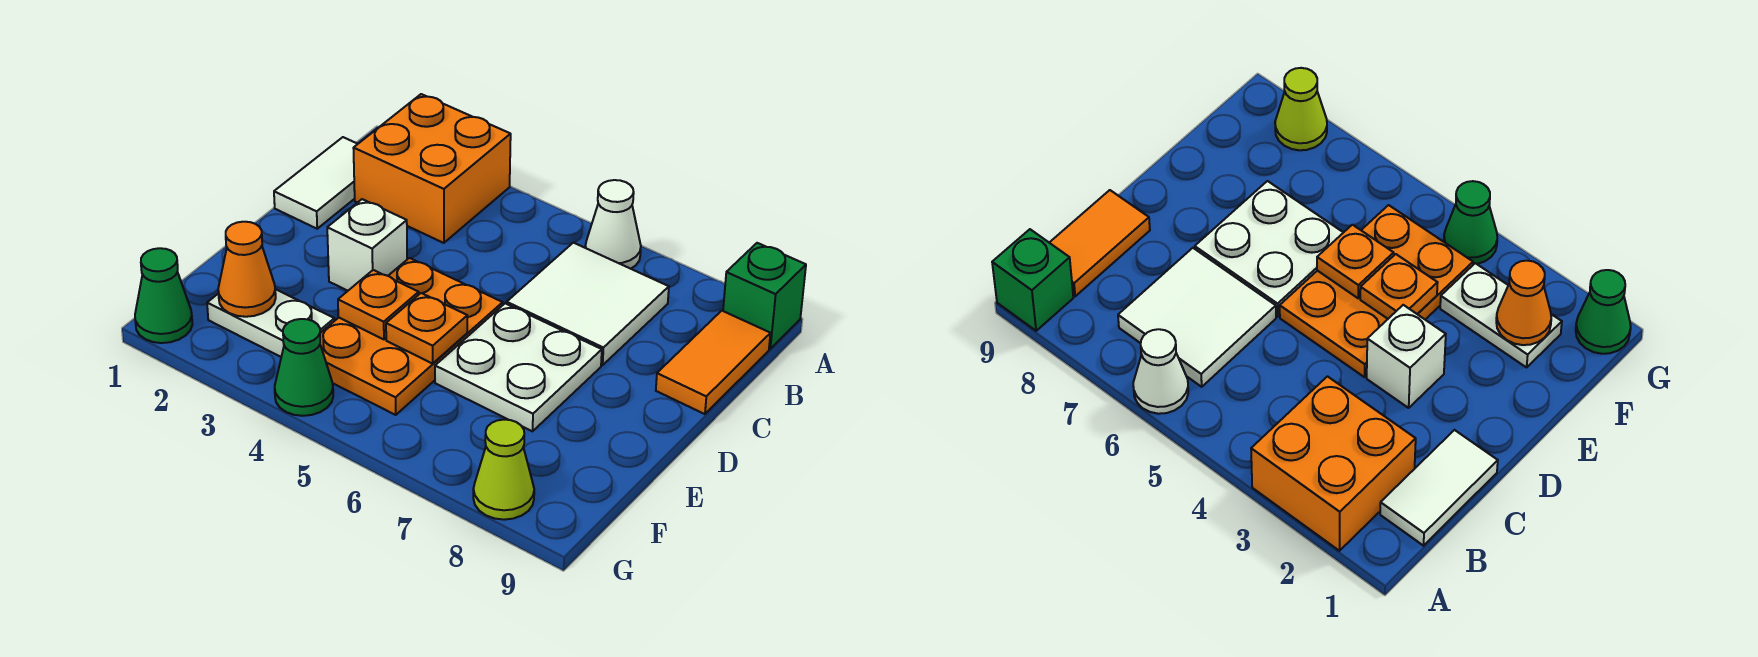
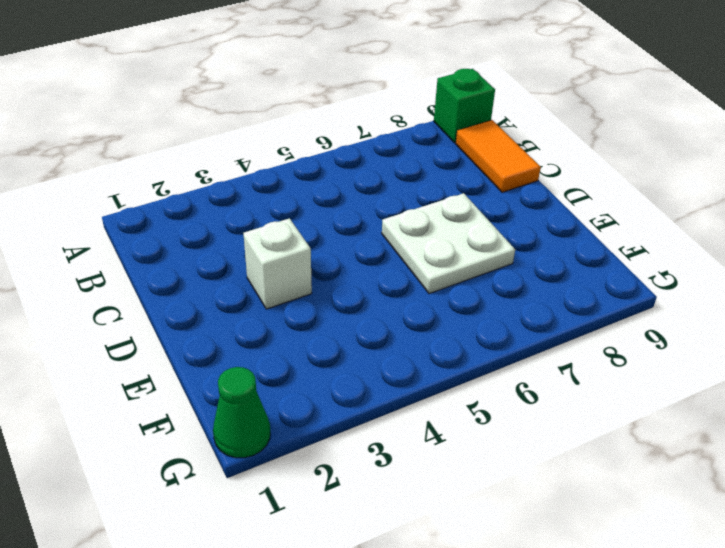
none -> orange brick A2:B3 level 1
none -> white cone A6 level 1
none -> white tile B1:C1 level 1

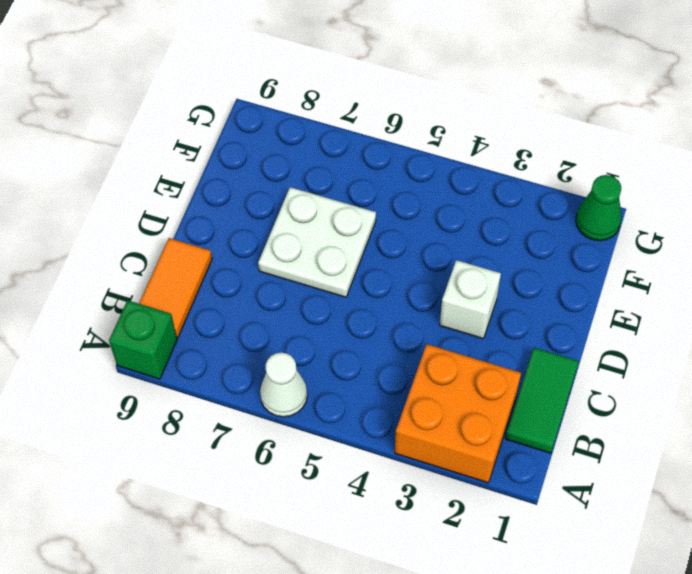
green tile B1:C1 level 1 -> white tile B1:C1 level 1
none -> white tile B6:C7 level 1
none -> orange plate D4:F5 level 1
none -> white plate F2:F3 level 1

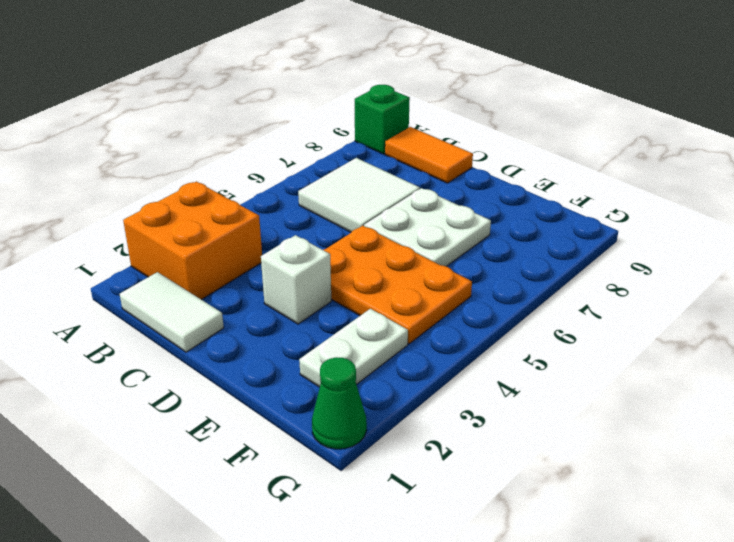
none -> white cone A6 level 1
none -> green cone G4 level 1
none -> lime cone G8 level 1

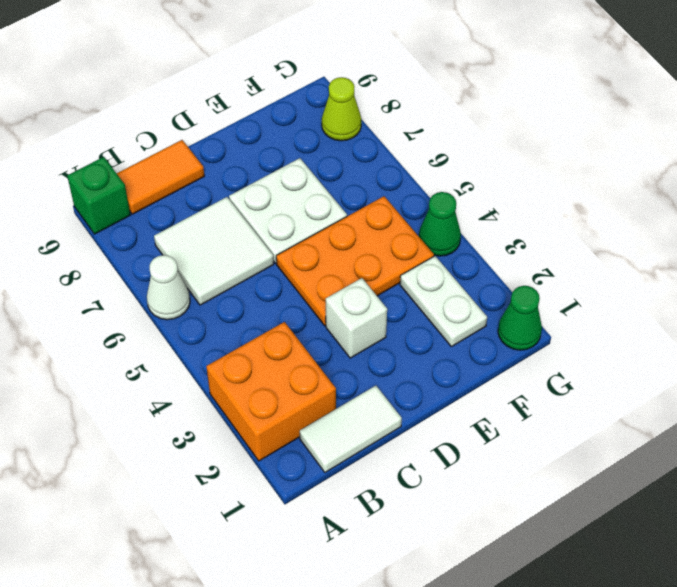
none -> orange plate E4 level 2
none -> orange plate E5 level 2
none -> orange cone F2 level 2

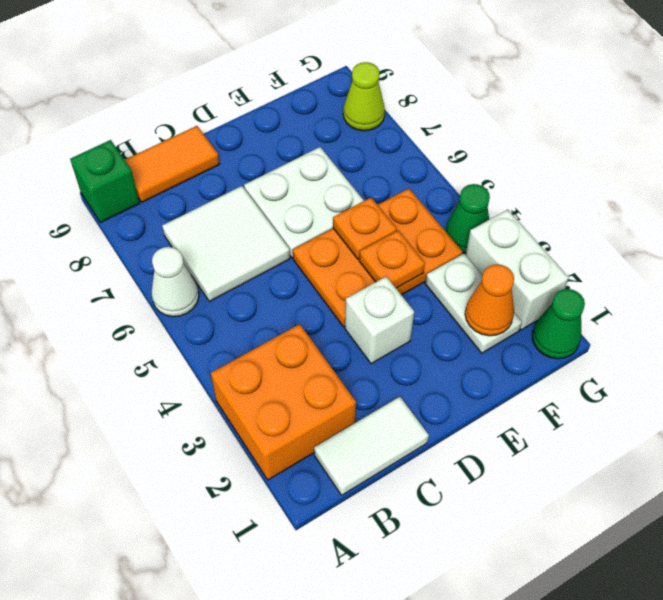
white brick G2:G3 level 1 -> none

